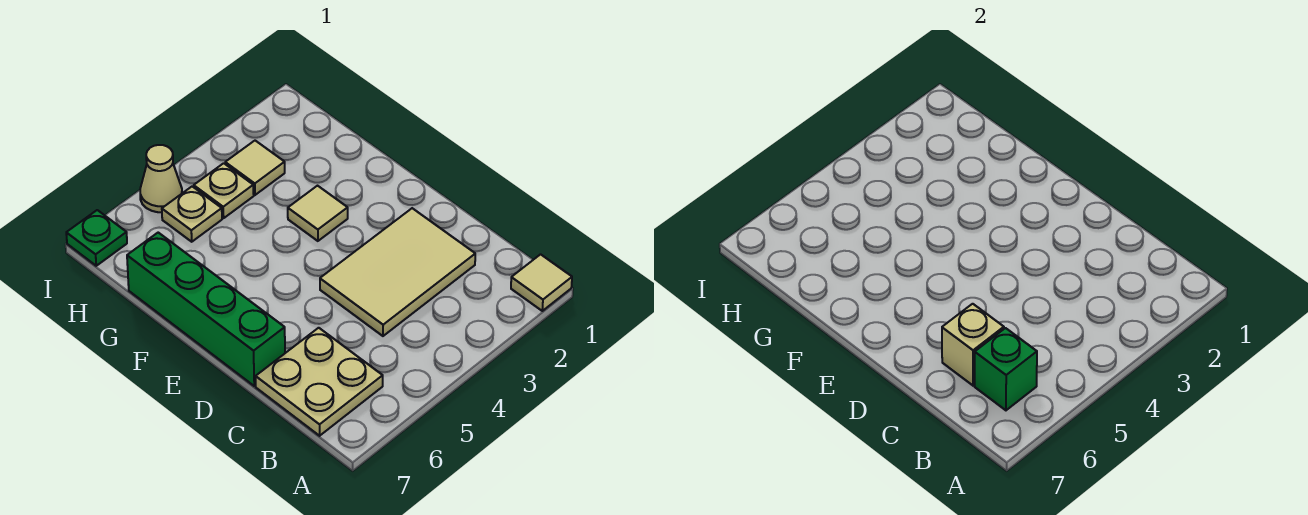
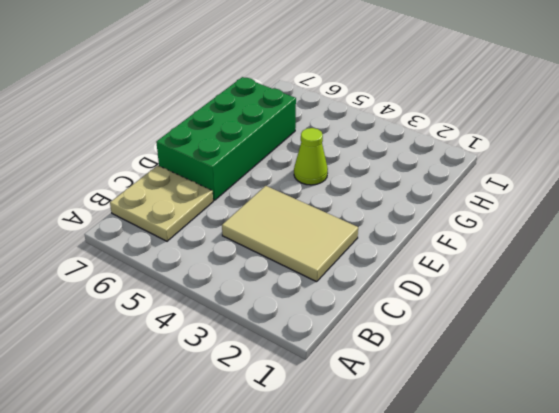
green brick D6:G7 level 1 -> green brick D7:G7 level 1
lime cone F4 level 1 -> none
none -> tan tile A1 level 1
none -> tan tile F3 level 1
none -> tan tile H3 level 1

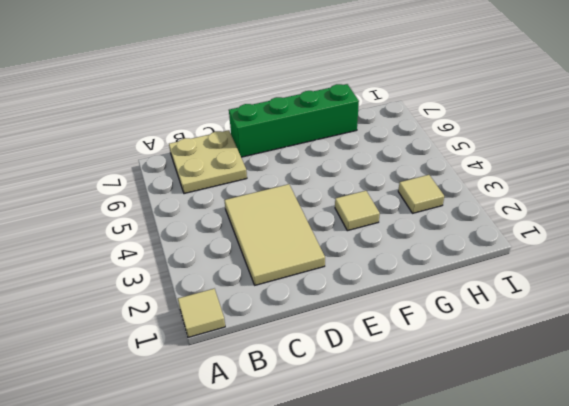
none -> tan plate H4 level 1
none -> tan plate H5 level 1
none -> tan cone I5 level 1

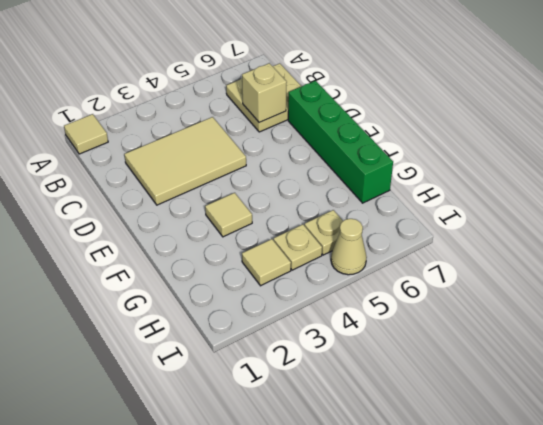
none -> green plate I7 level 1
none -> green brick B6 level 2

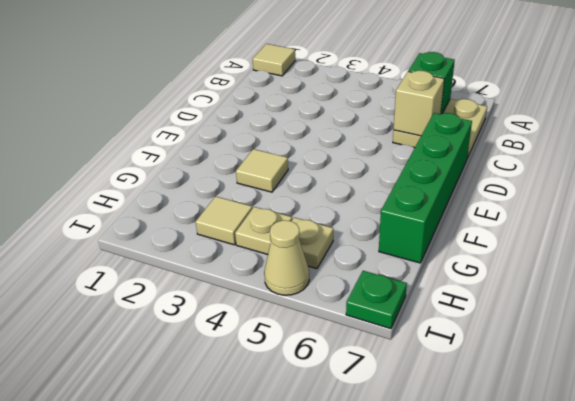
none -> tan tile C2:D4 level 1

